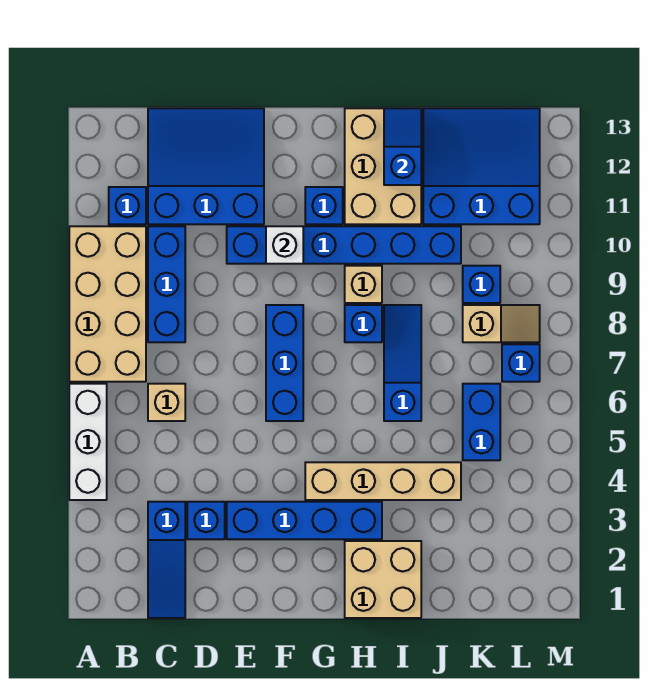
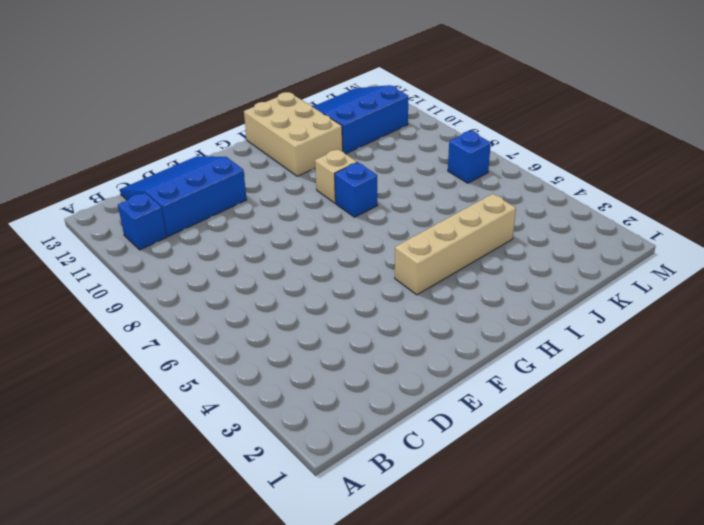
none -> white brick A4:A6 level 1
none -> tan brick A7:B10 level 1
none -> blue slope C1:C3 level 1 top 3

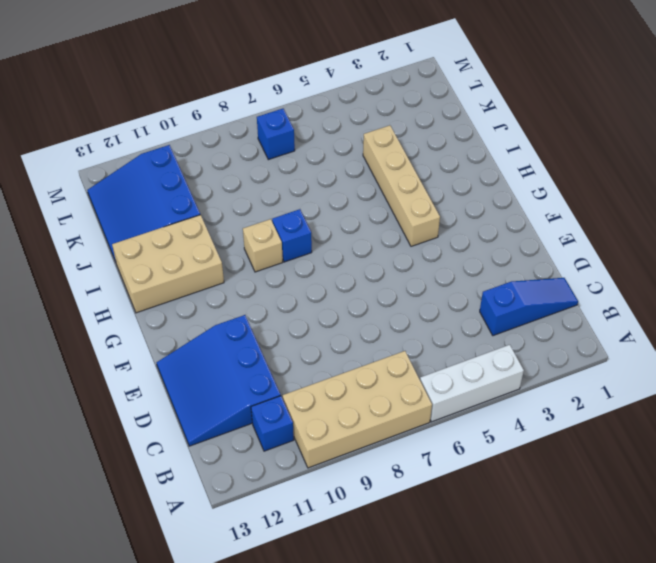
none -> tan brick C6 level 1
none -> blue brick C8:C10 level 1
none -> blue brick D3 level 1

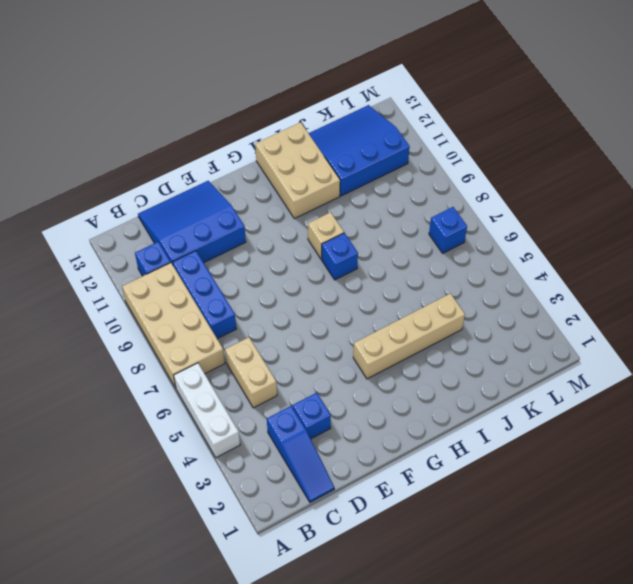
tan brick C5:C6 level 1 -> tan brick C6 level 1
none -> blue brick E3:H3 level 1
none -> blue brick E10:J10 level 1
none -> blue brick F6:F8 level 1

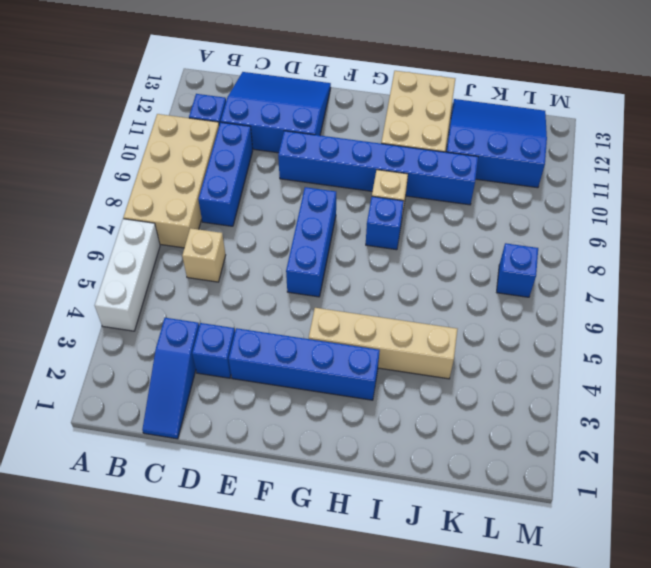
none -> blue brick G11 level 1
none -> tan brick H1:I2 level 1
none -> blue slope I6:I8 level 1 top 6

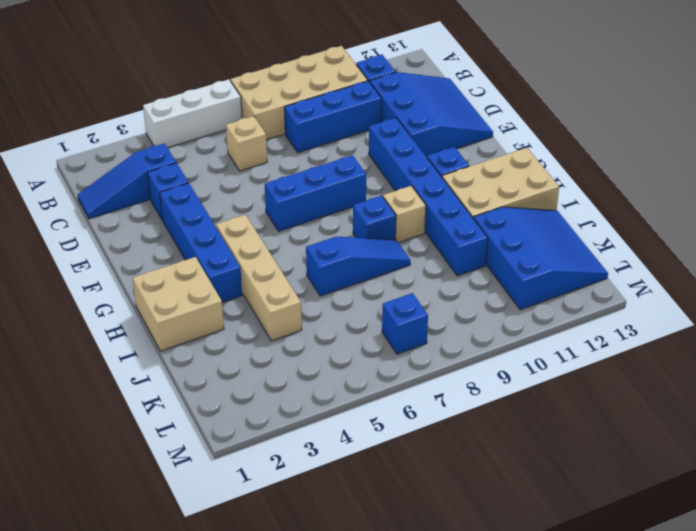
none -> blue brick K5:K6 level 1
none -> tan slope K8:L8 level 1 top K
none -> blue brick K9 level 1

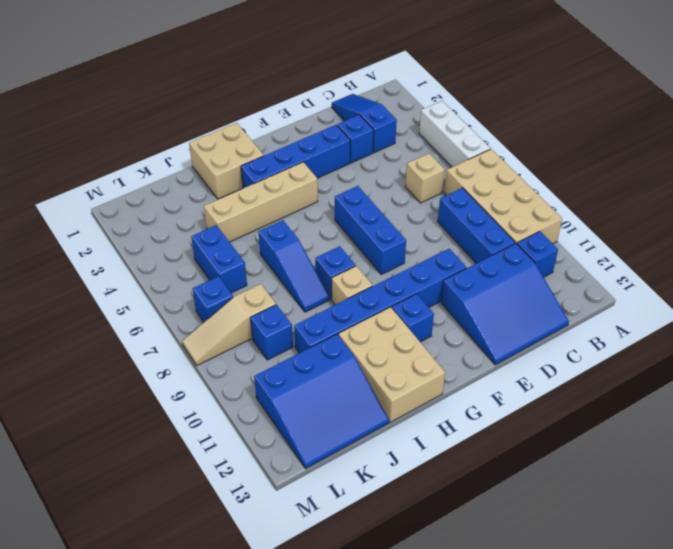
tan slope K8:M8 level 1 top K -> tan slope K8:L8 level 1 top K
none -> white brick F10 level 2
none -> blue slope I12:I13 level 2 top 12

